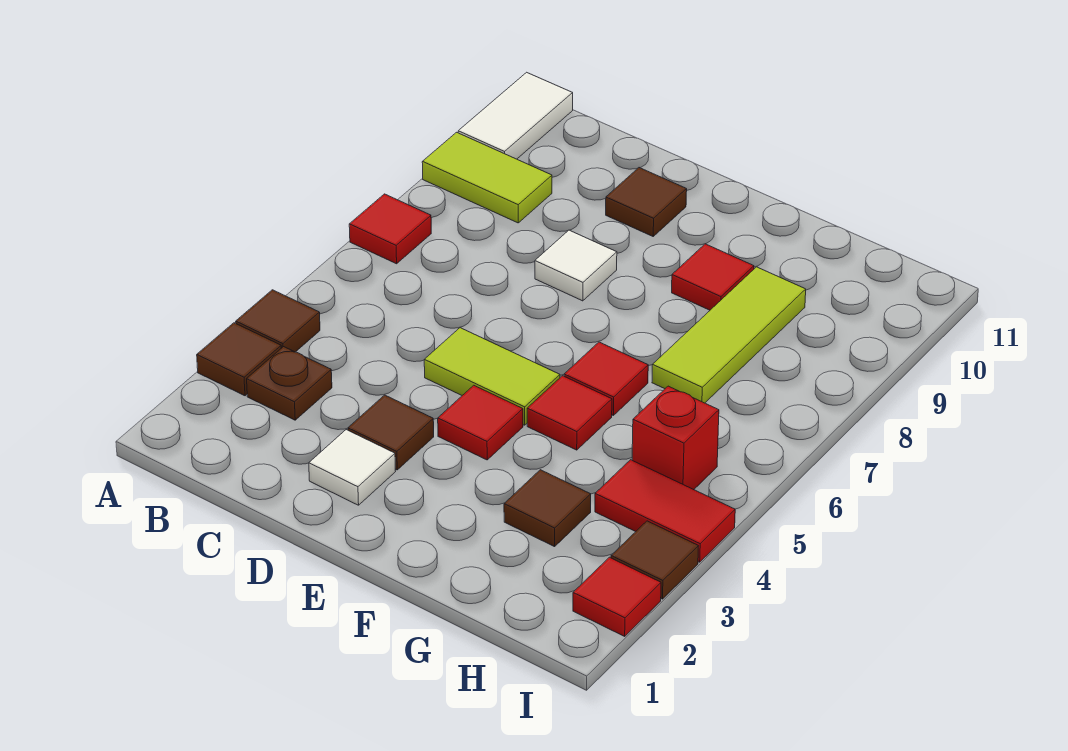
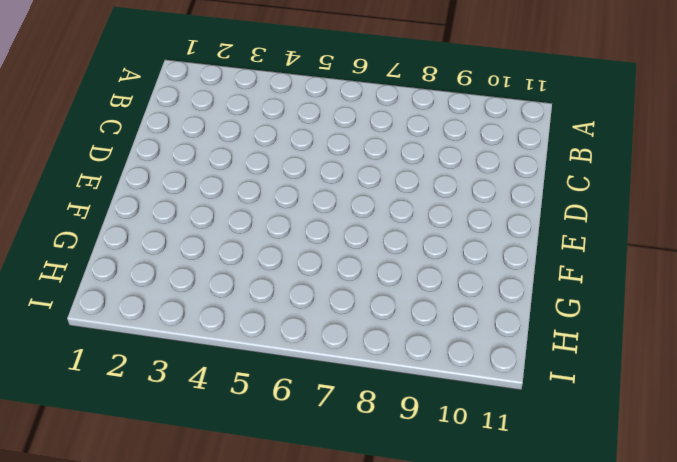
none -> brown tile A3 level 1
none -> brown tile A4 level 1
none -> red tile A7 level 1

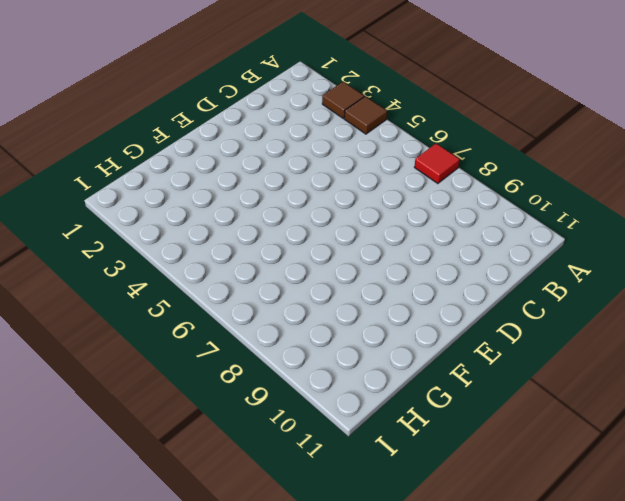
none -> lime tile A9:B9 level 1
none -> white tile A10:A11 level 1
none -> brown plate B3 level 1

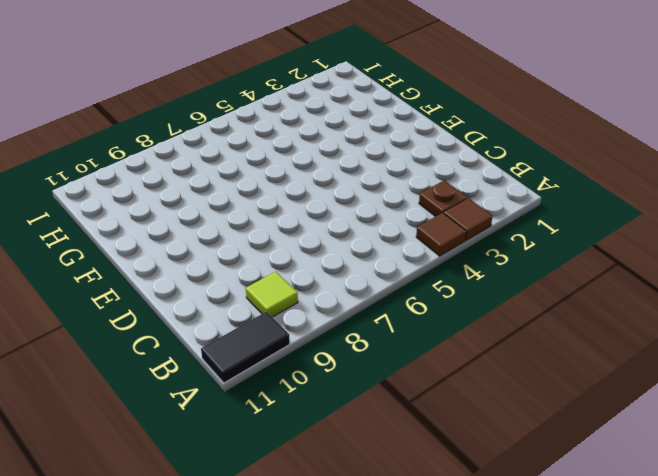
black tile A10:A11 level 1 -> white tile A10:A11 level 1
lime tile B9 level 1 -> lime tile A9:B9 level 1
none -> red tile A7 level 1
none -> white tile D2 level 1
none -> brown tile D3 level 1

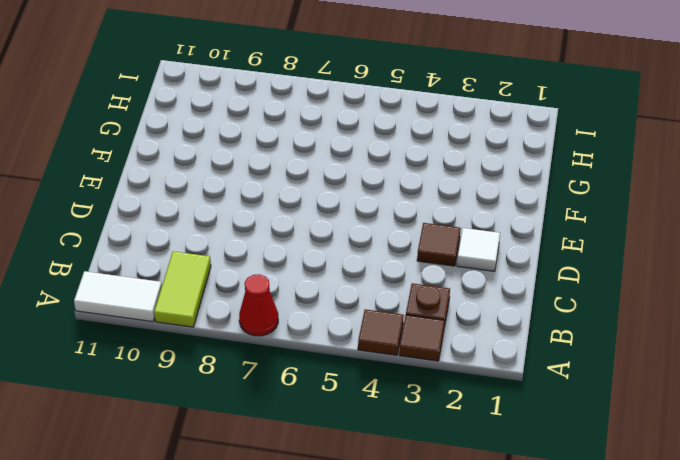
red cone A7 level 1 -> red tile A7 level 1
none -> lime tile D5:E5 level 1
none -> white tile D8 level 1
none -> brown tile D10 level 1

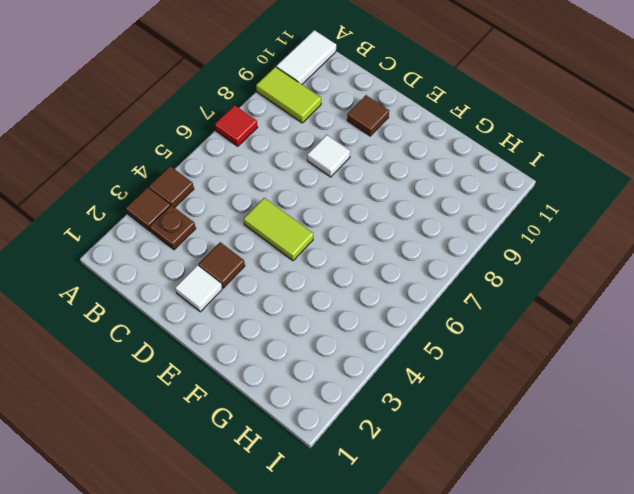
none -> red tile E4 level 1
none -> red tile F5 level 1
none -> red tile F6 level 1

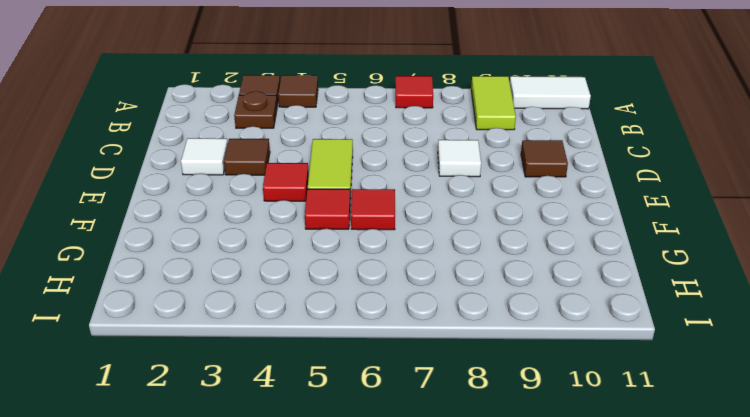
none -> red tile F9 level 1
none -> brown tile G3 level 1
none -> lime tile G7:G9 level 1

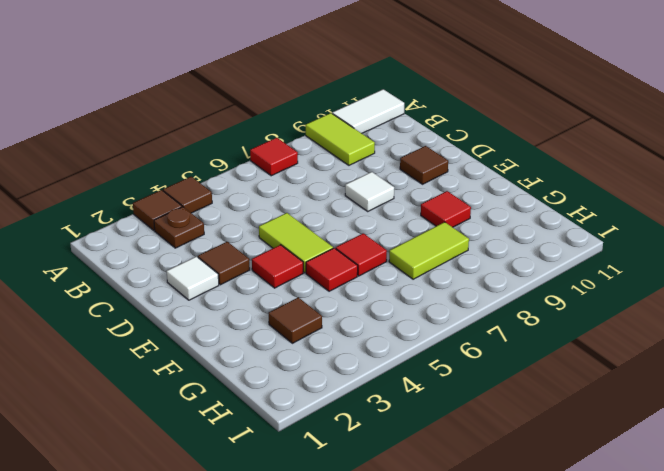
lime tile G7:G8 level 1 -> lime tile G7:G9 level 1
none -> red tile H4:I4 level 1
none -> red brick H5 level 1
none -> red tile I2 level 1

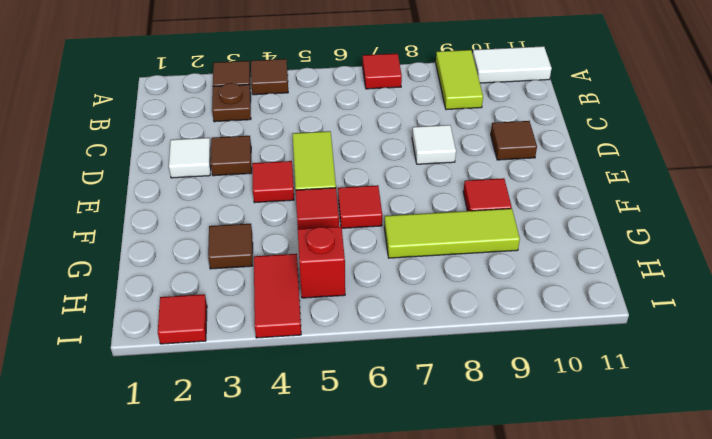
none -> brown tile I3 level 1

